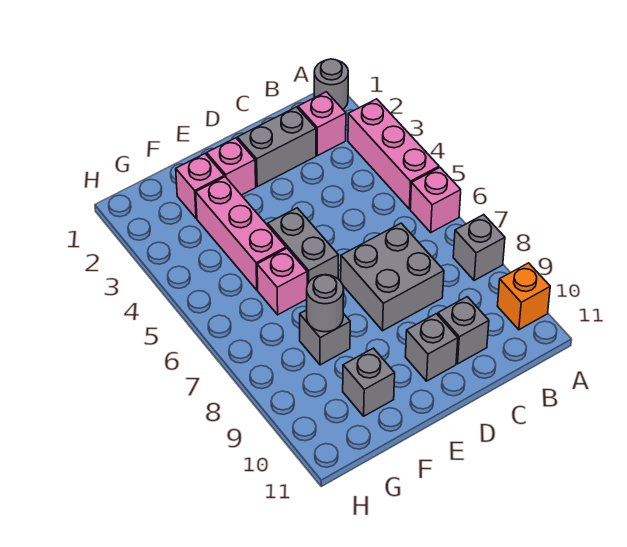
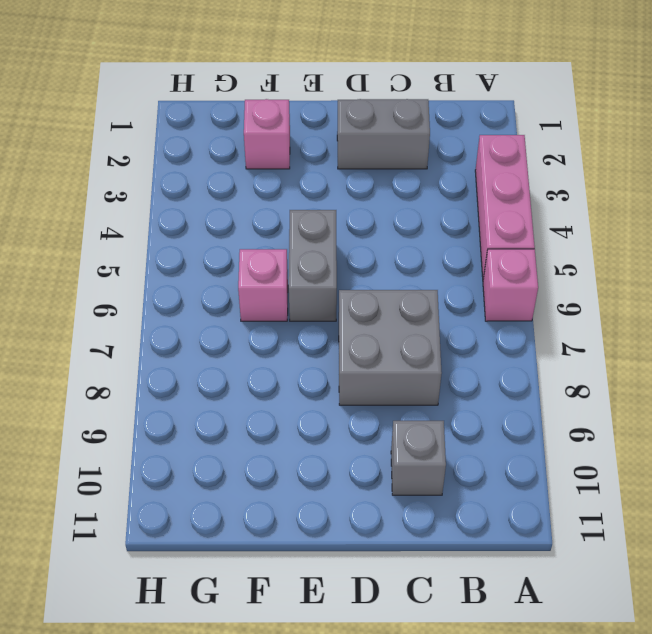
none -> grey round brick A1 level 1
none -> grey brick A8 level 1
none -> orange brick A10 level 1

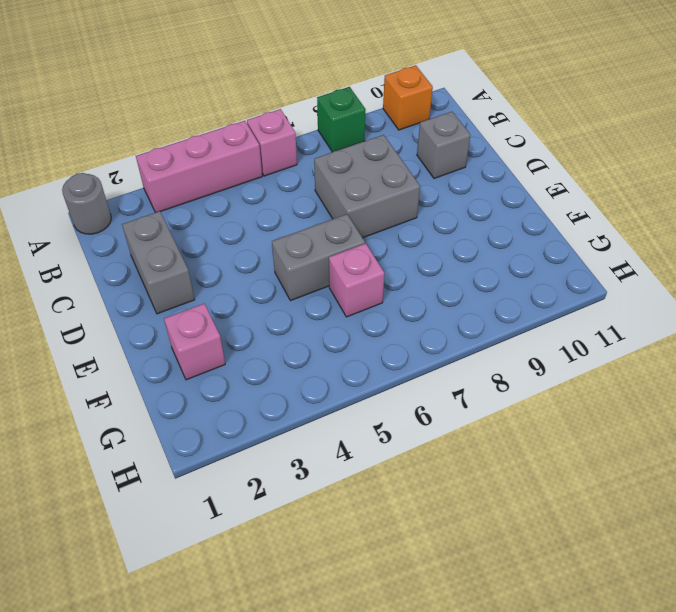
green brick A8 level 1 -> grey brick A8 level 1
none -> pink brick B2 level 1
none -> grey brick D10 level 1
none -> pink brick E2 level 1

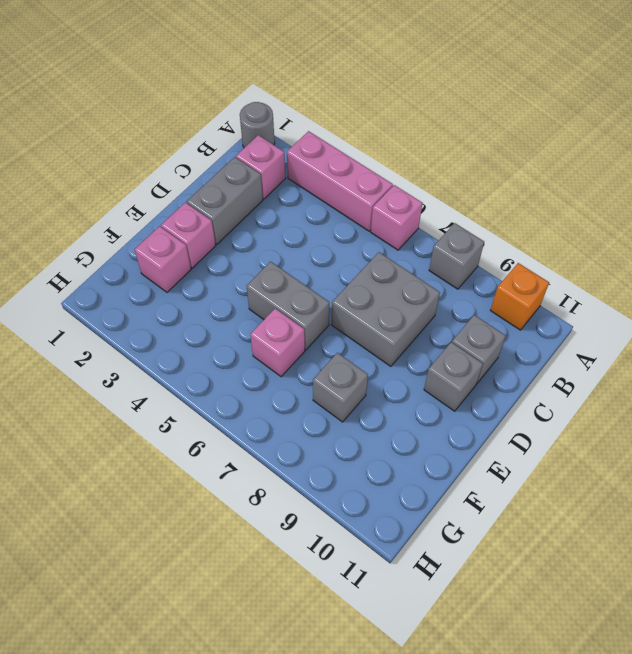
none -> pink brick F3:F5 level 1
none -> grey brick F10 level 1
none -> grey round brick F8 level 2

